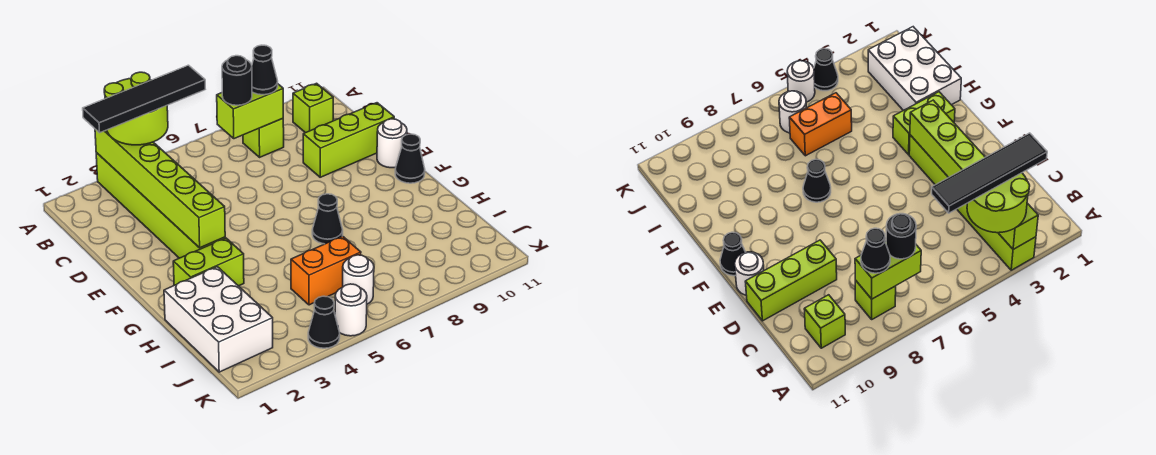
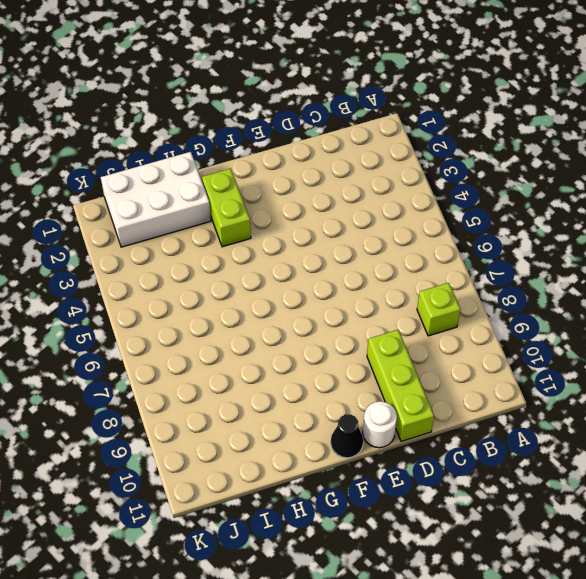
none -> lime brick A3:F3 level 1
none -> lime brick B10 level 1
none -> black cone G7 level 1

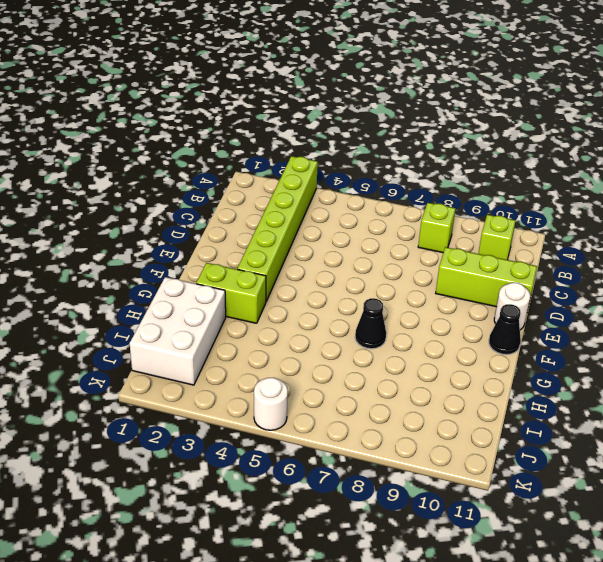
none -> orange brick I5:I6 level 1
none -> white round brick J6 level 1
none -> black cone K4 level 1

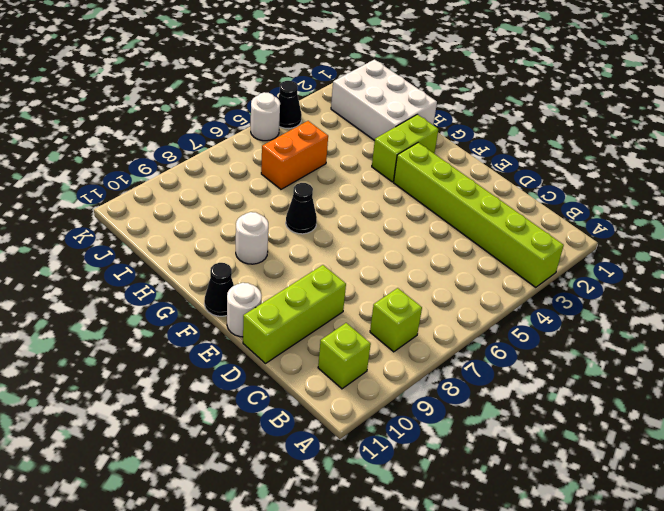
white round brick G9 level 1 -> white round brick J6 level 1
none -> lime brick A3:F3 level 2
none -> lime brick B7:B8 level 2
none -> lime round brick A3:B4 level 3

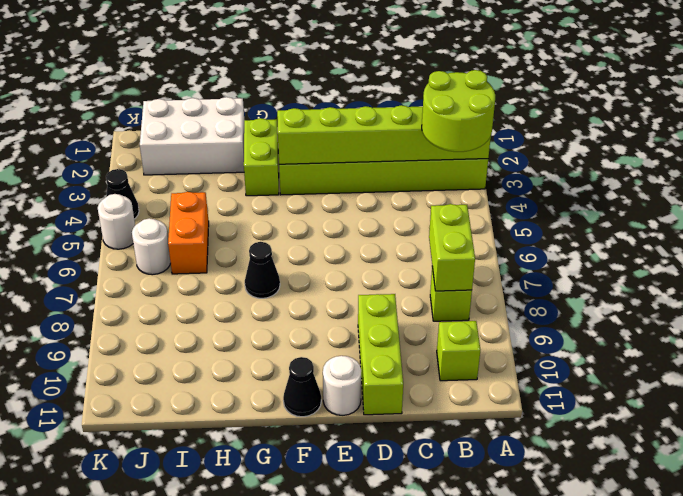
none -> black round brick B7 level 3
none -> black cone B8 level 3
none -> black tile B2:B5 level 4

